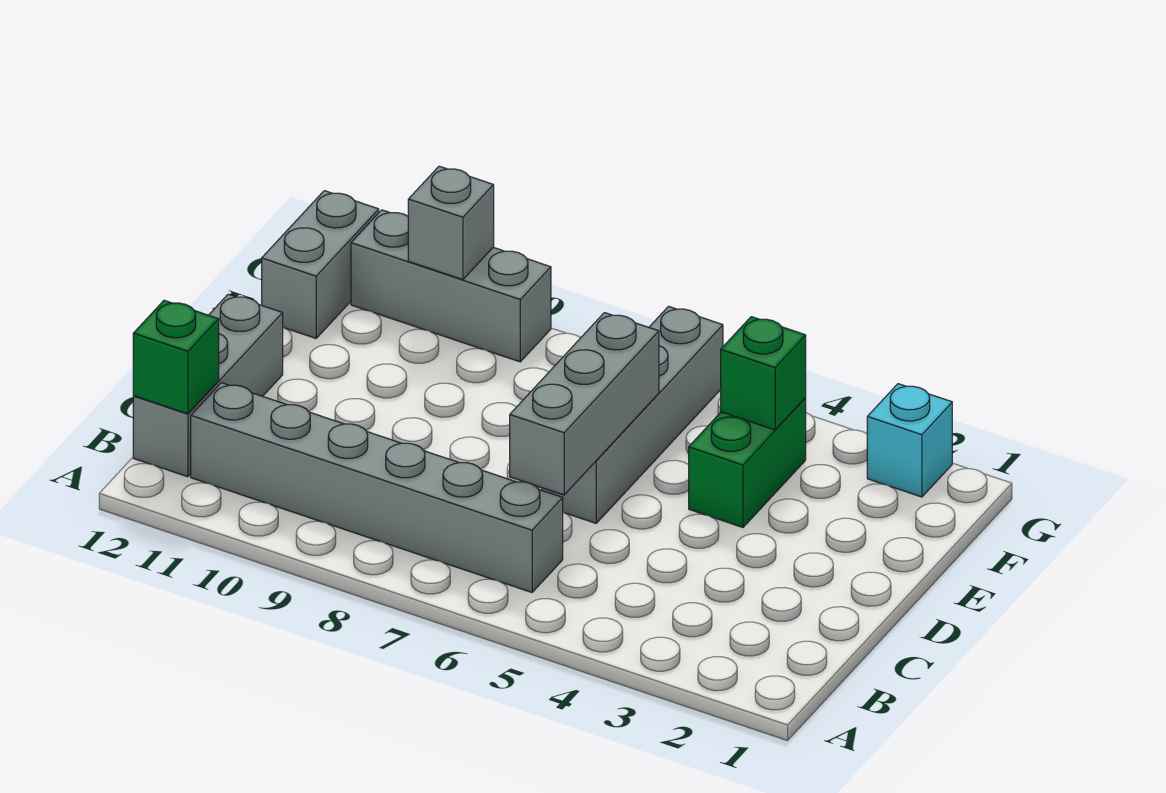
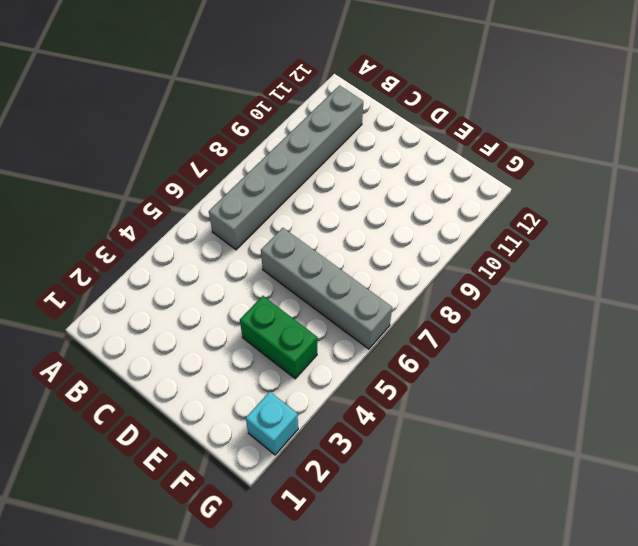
none -> grey brick B12:D12 level 1
none -> grey brick F12:G12 level 1

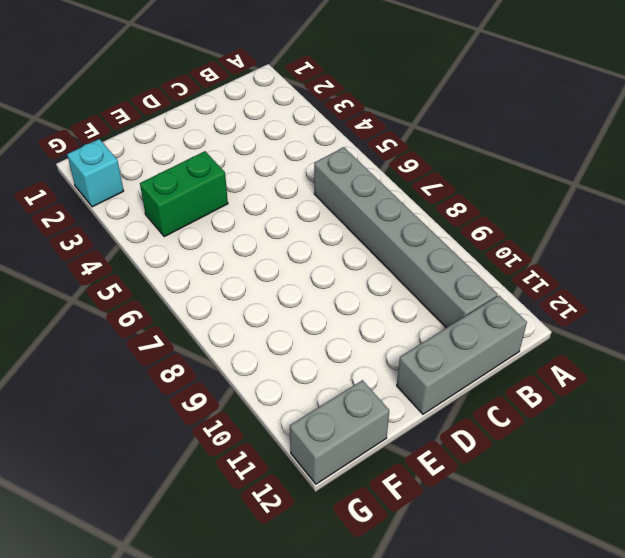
none -> grey brick D6:G6 level 1
none -> grey brick G9:G11 level 1

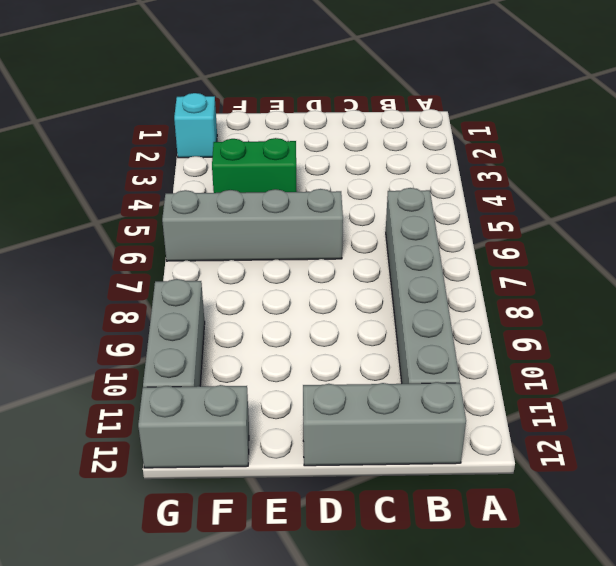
none -> green brick B12 level 2
none -> grey brick C6:E6 level 2

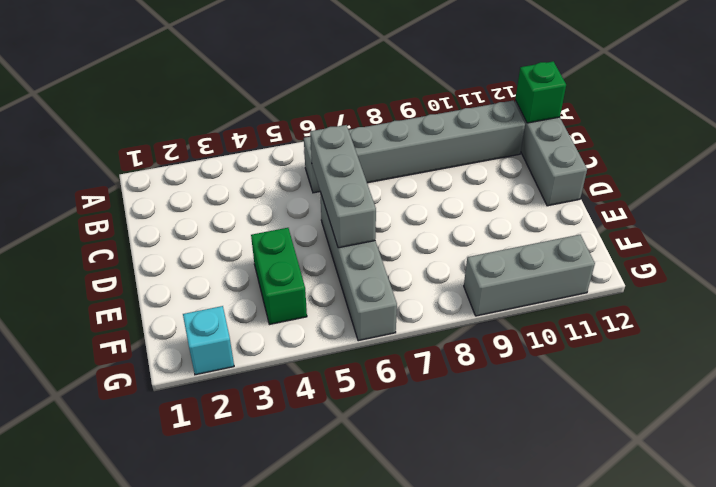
none -> grey brick F12:G12 level 1
none -> green brick F4 level 2

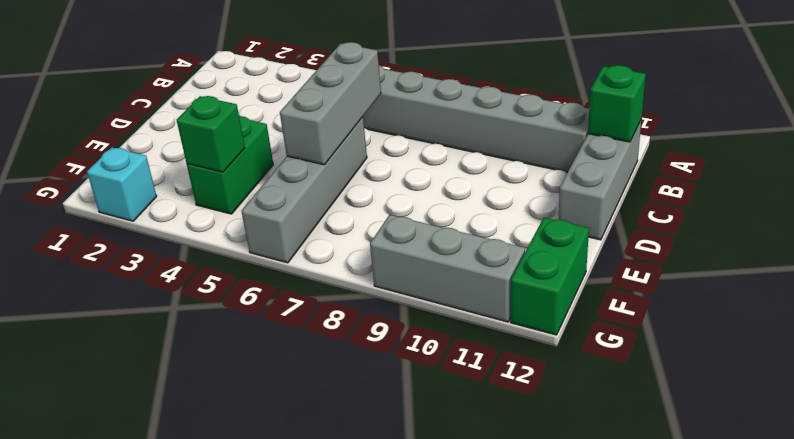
green brick F12:G12 level 1 -> grey brick F12:G12 level 1
none -> grey brick G10 level 2

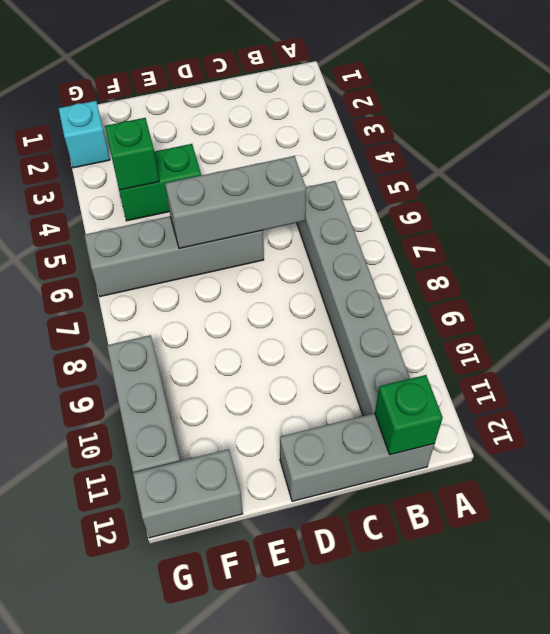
none -> grey brick G10 level 2

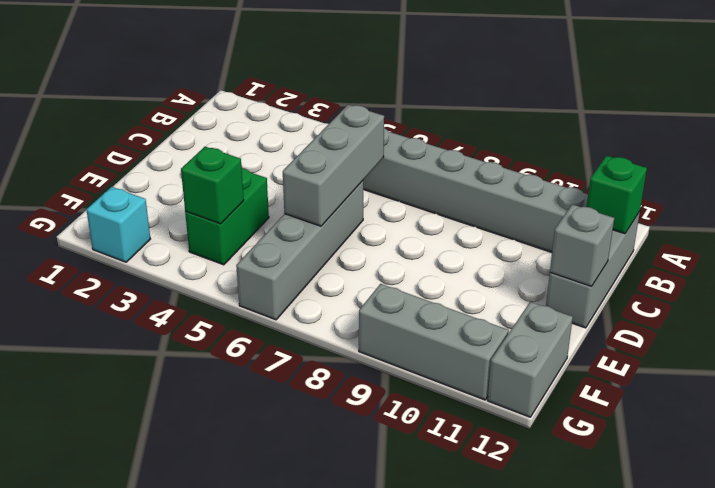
grey brick D12 level 2 -> grey brick G10 level 2

